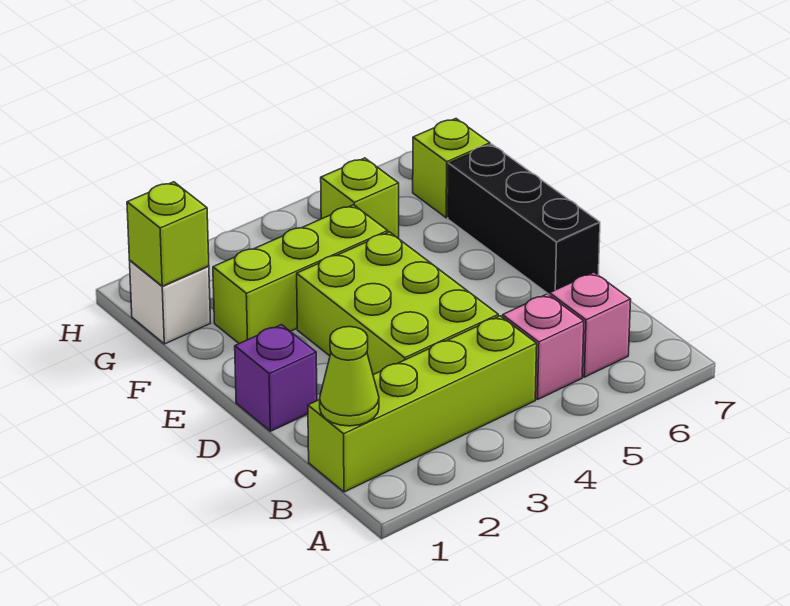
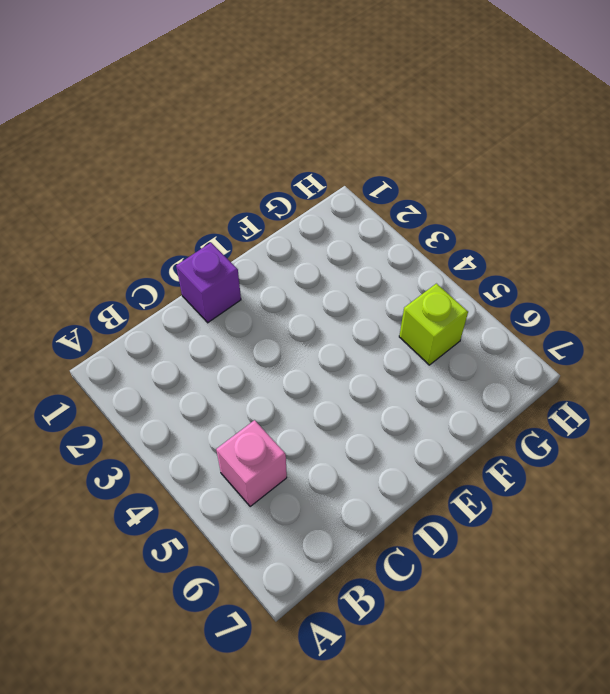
none -> lime brick B1:B4 level 1
none -> pink brick B6 level 1
none -> lime brick C3:E4 level 1

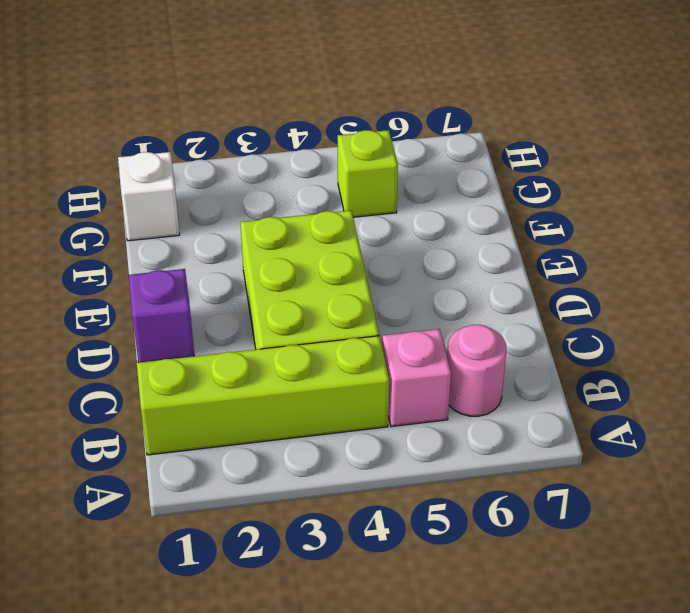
pink round brick B6 level 1 -> pink brick B6 level 1
none -> black brick D7:F7 level 1
none -> lime brick F2:F4 level 1
none -> lime brick G7 level 1

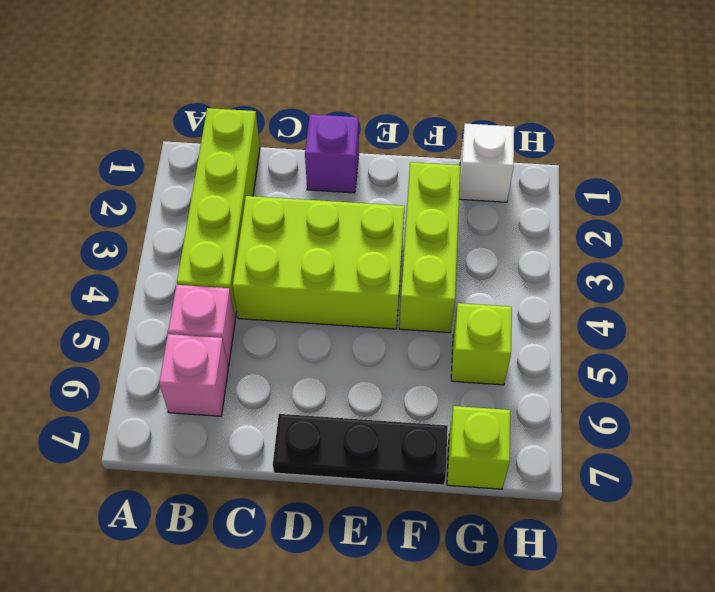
black plate D7:F7 level 1 -> black brick D7:F7 level 1
none -> lime cone B1 level 2
none -> lime brick G1 level 2

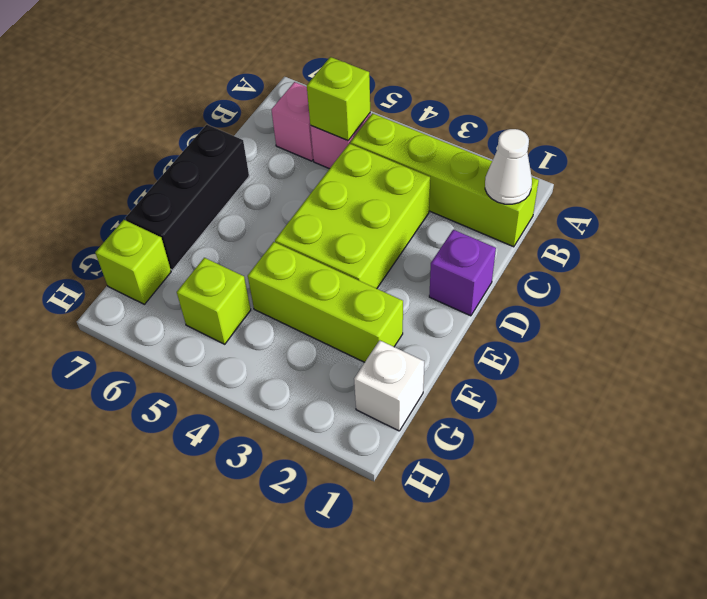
white cone B1 level 2 -> lime cone B1 level 2
lime brick B5 level 2 -> lime brick G1 level 2

